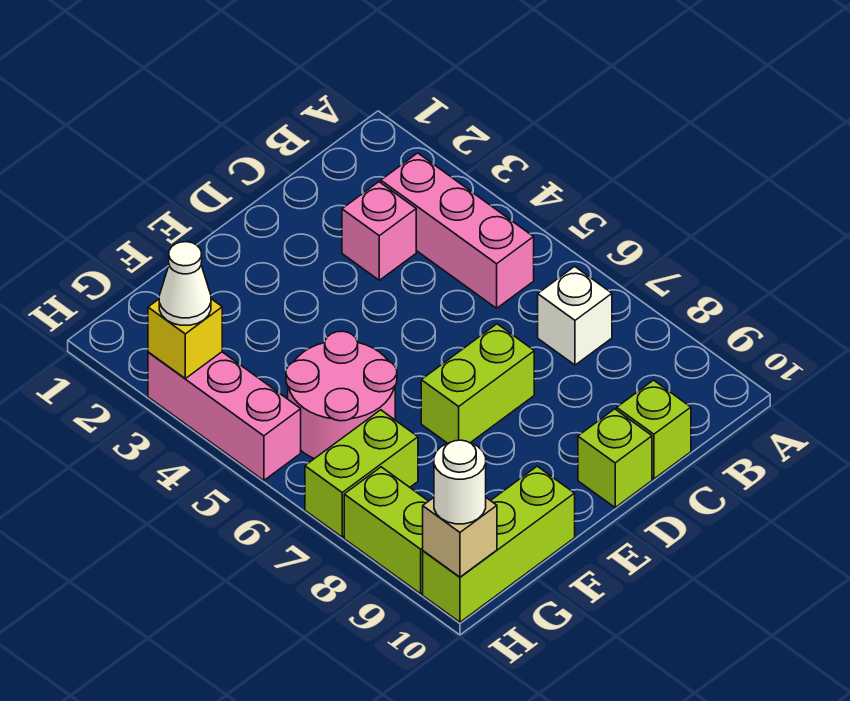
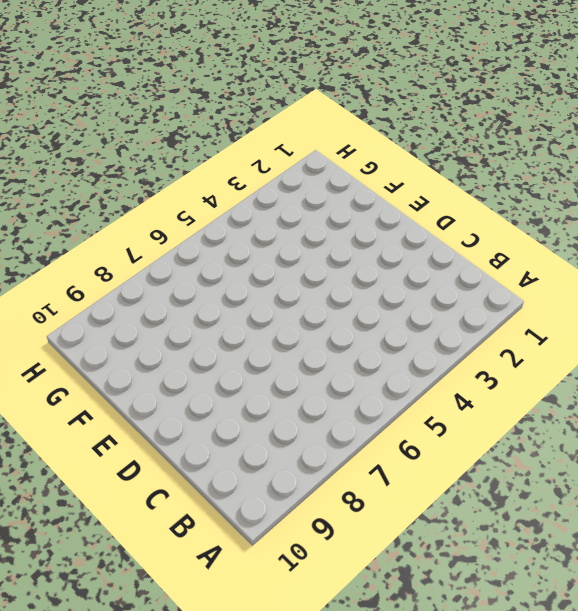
none -> pink brick B3:B5 level 1
none -> white brick B7 level 1
none -> pink brick C3 level 1

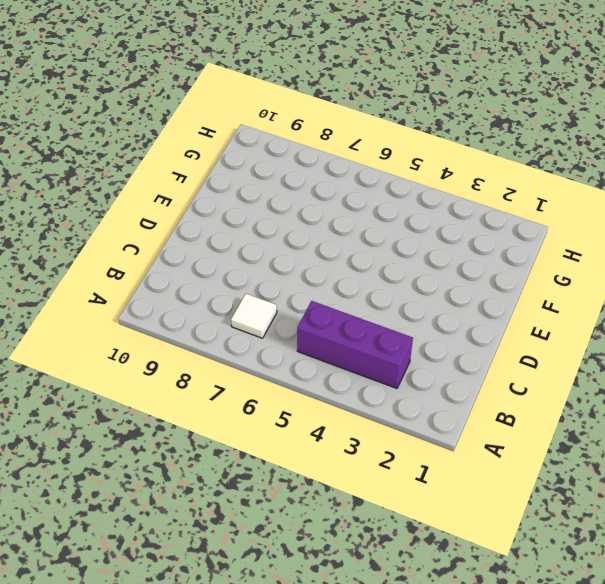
purple brick B3:B5 level 1 -> pink brick B3:B5 level 1
white tile B7 level 1 -> white brick B7 level 1
none -> pink brick C3 level 1
none -> lime brick C10 level 1
none -> lime brick D7:E7 level 1

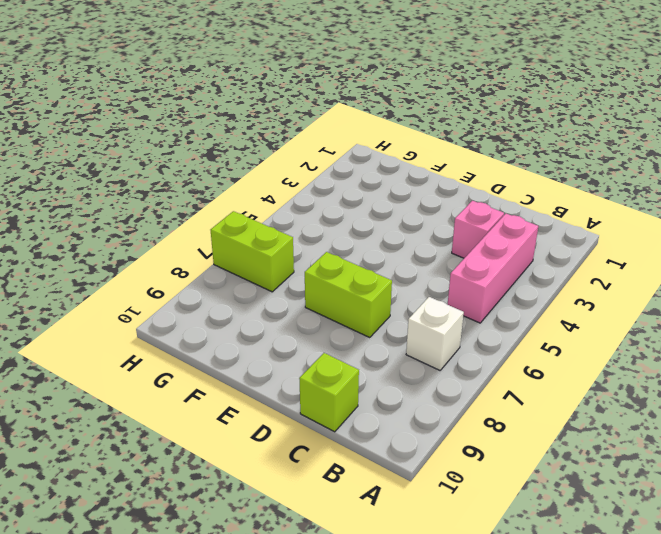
none -> lime brick D10 level 1
none -> pink round brick F5:G6 level 1
none -> lime brick F10:H10 level 1

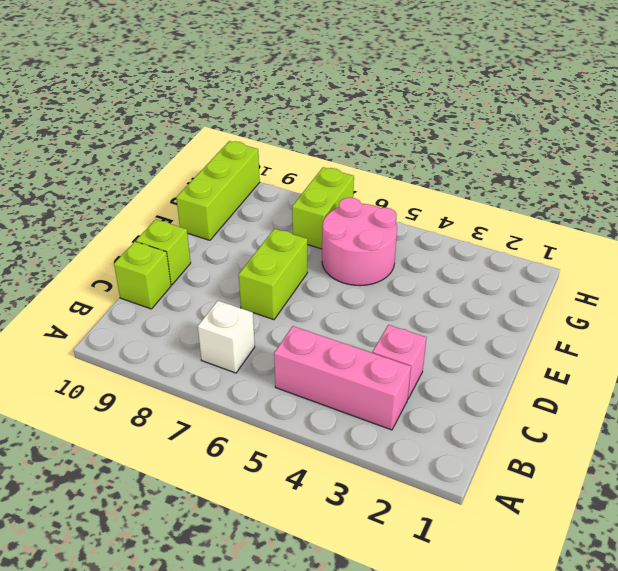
none -> pink brick H3:H5 level 1
none -> lime brick H8:H9 level 1
none -> yellow brick H3 level 2

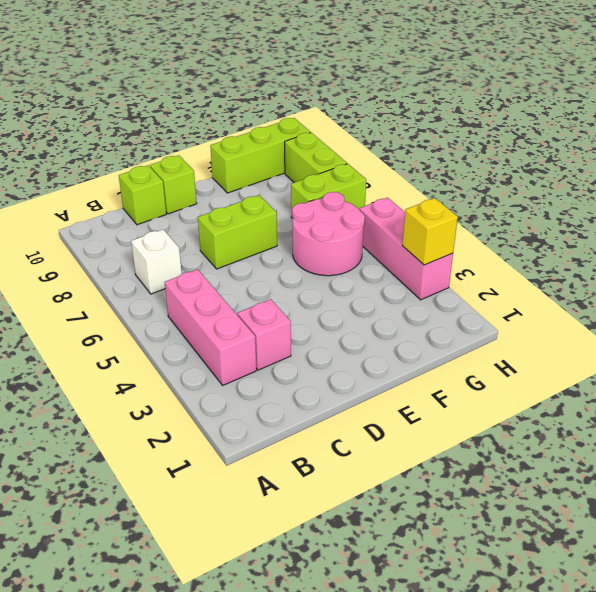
none -> tan brick H10 level 2
none -> white cone H3 level 3
none -> white round brick H10 level 3

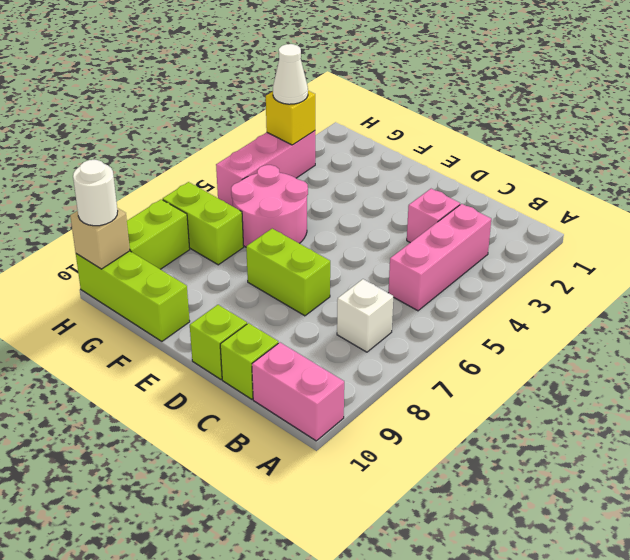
pink brick A10:B10 level 1 -> none

